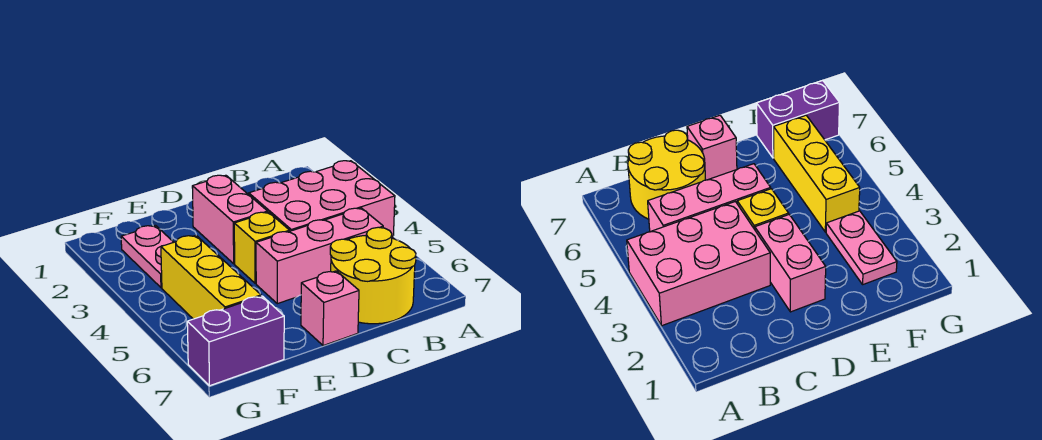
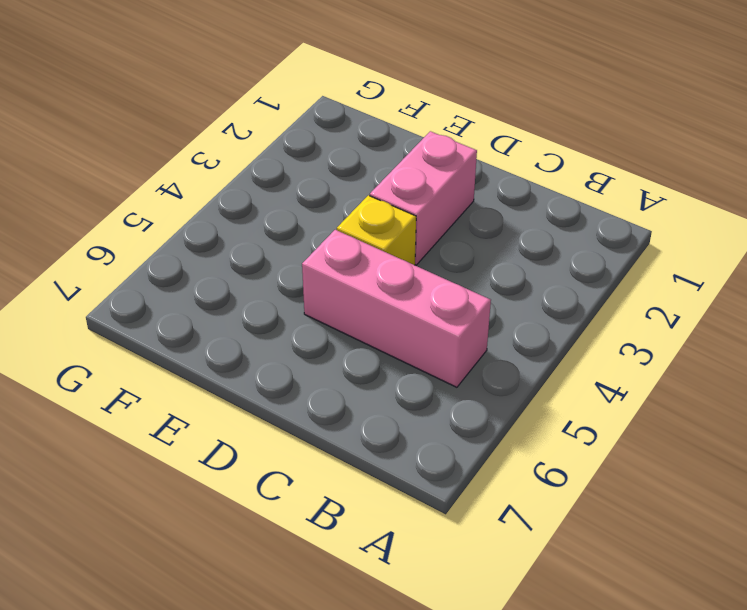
none -> pink brick A3:C4 level 1
none -> yellow round brick B6:C7 level 1

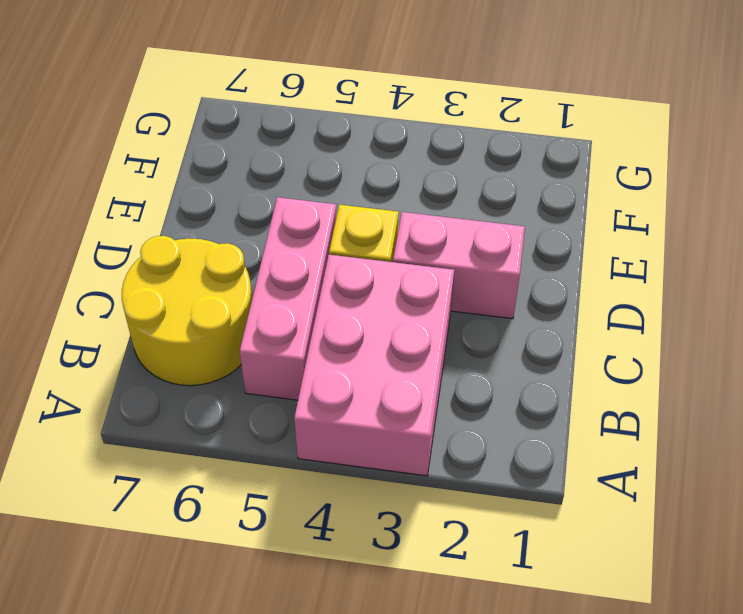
none -> pink brick D7 level 1
none -> pink plate F2:F3 level 1

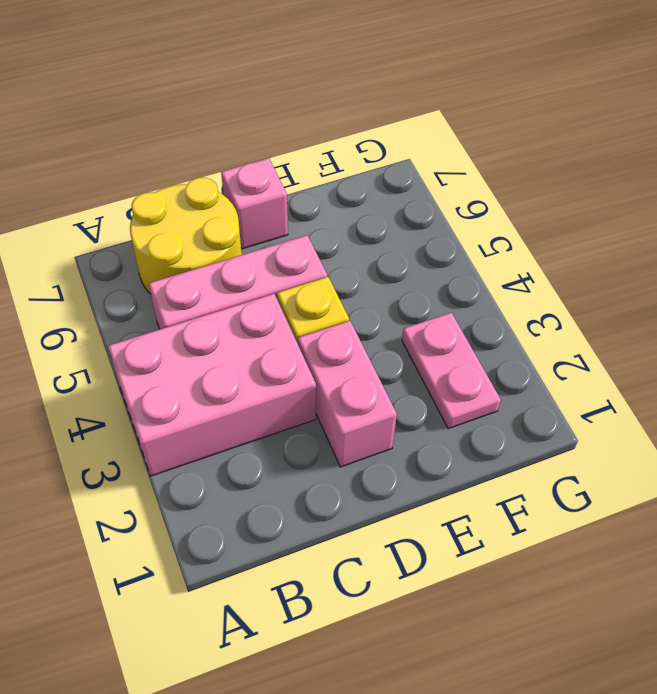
none -> yellow brick F4:F6 level 1
none -> purple brick F7:G7 level 1

